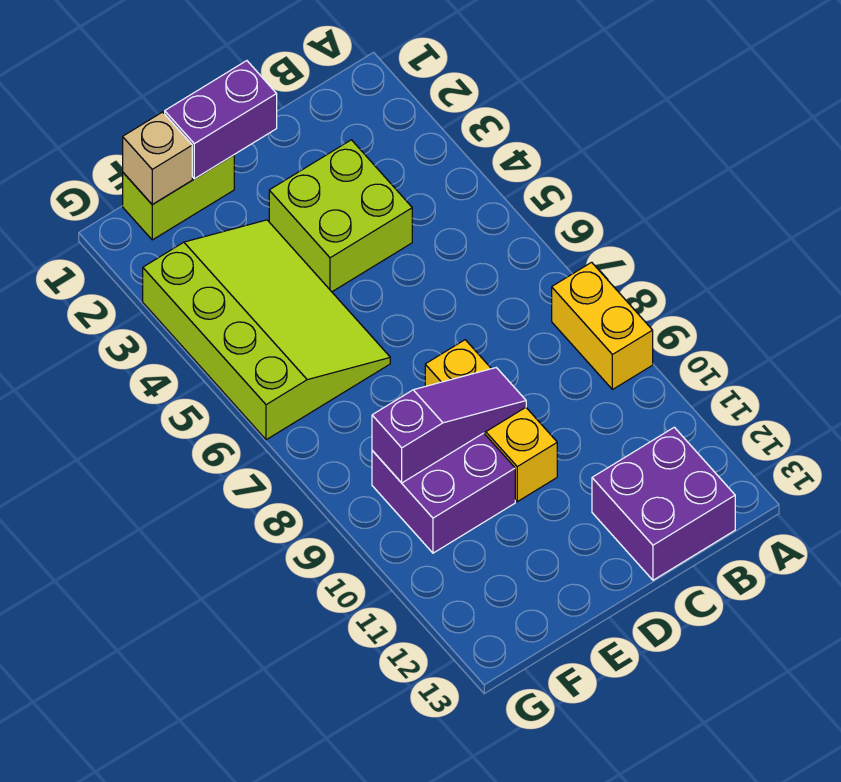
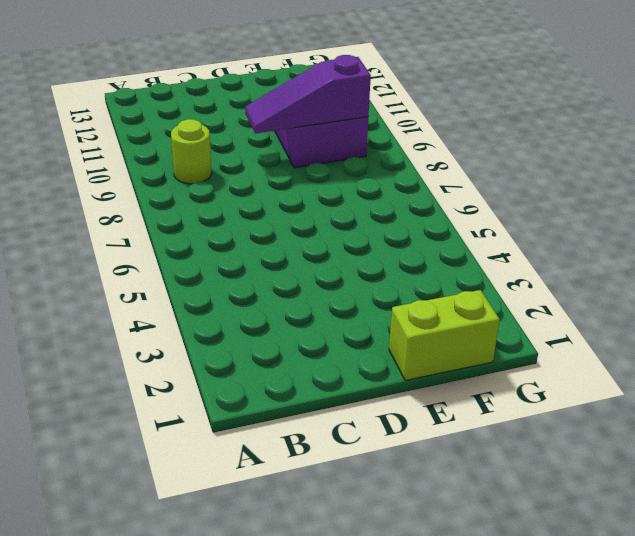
lime round brick B9 level 1 -> none
none -> yellow brick A8:A9 level 1
none -> purple brick B12:C13 level 1

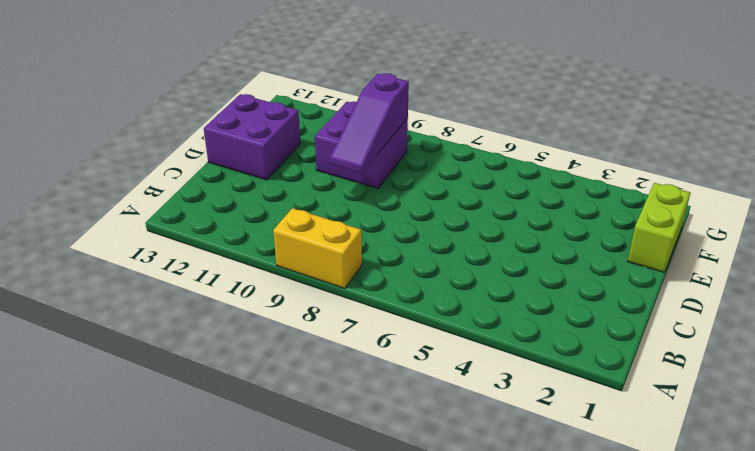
purple brick D12:E13 level 1 -> purple brick B12:C13 level 1
none -> lime brick C3:D4 level 1
none -> yellow brick D8:D10 level 1

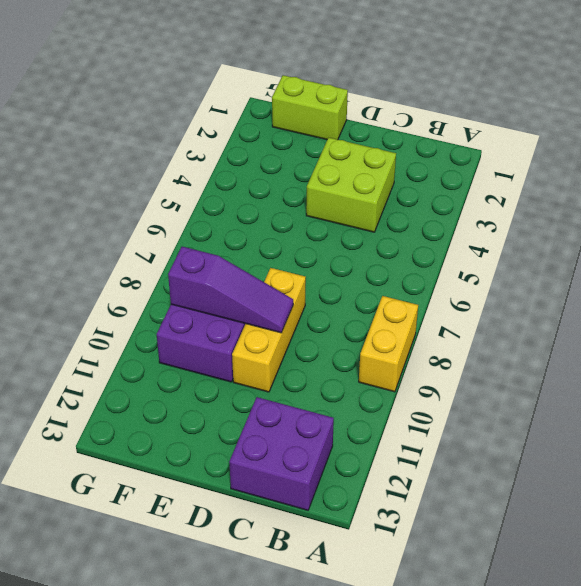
none -> lime slope E3:G6 level 1 top G
none -> purple brick D1:E1 level 2

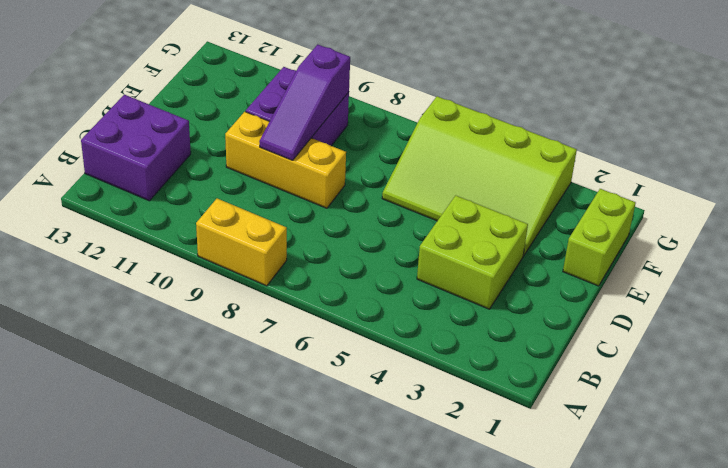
none -> purple brick D1:E1 level 2
none -> tan brick F1 level 2

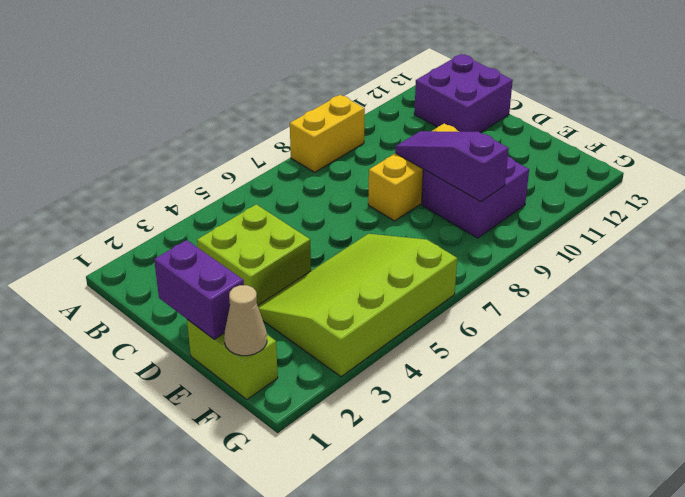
tan cone F1 level 2 -> tan brick F1 level 2

